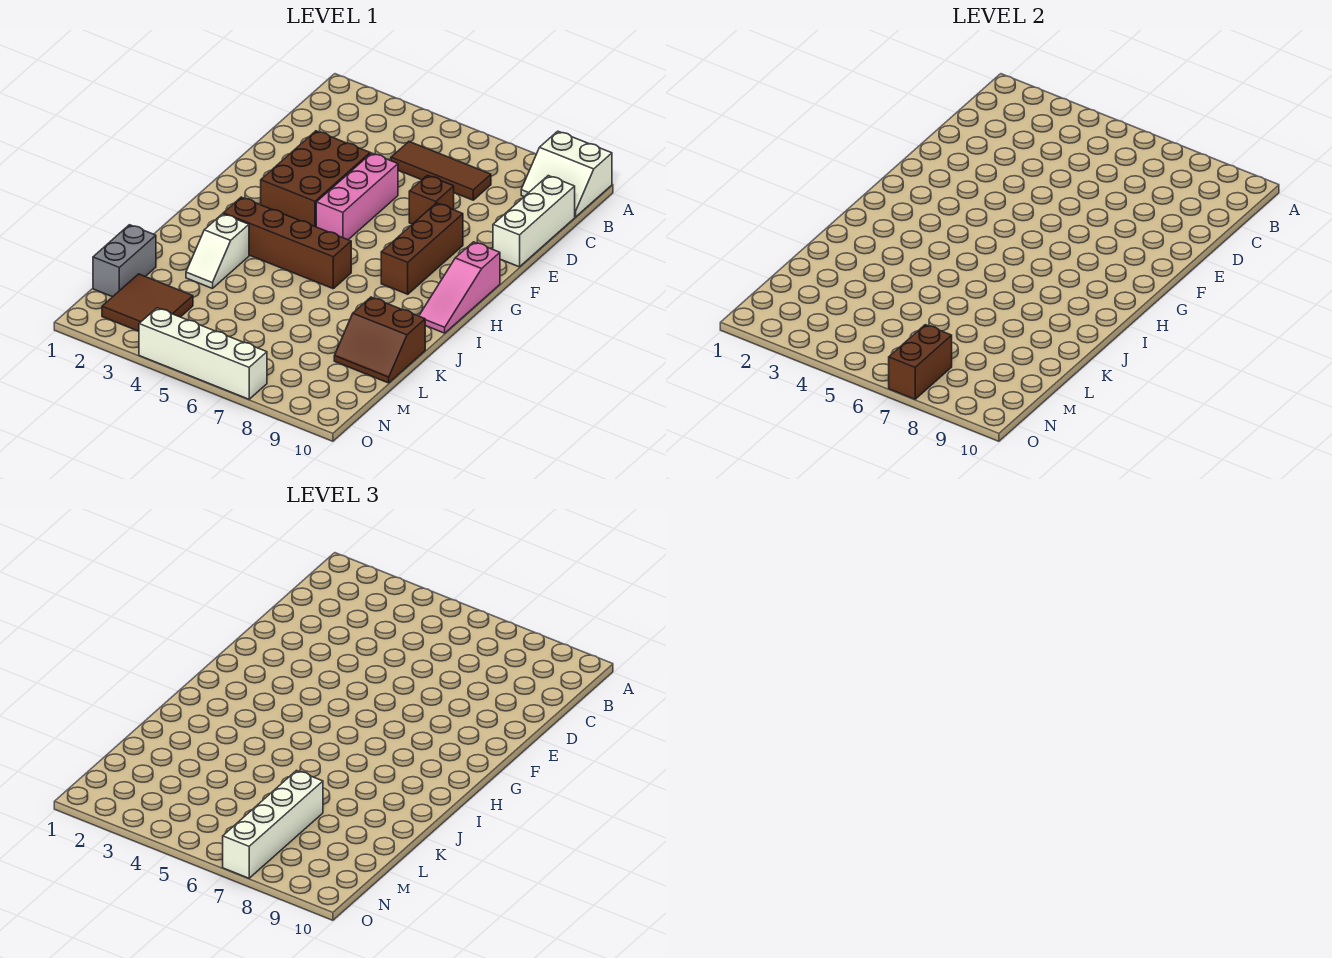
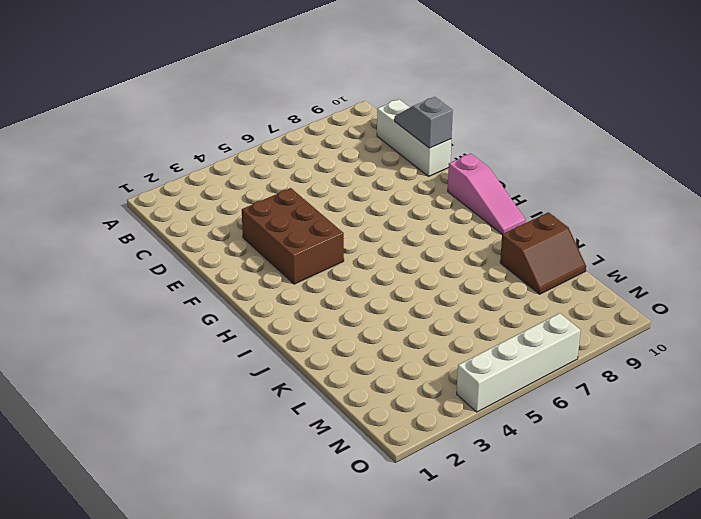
grey slope D10:E10 level 2 top E -> none
none -> white slope A9:B10 level 1 top A
none -> brown tile C5:C7 level 1
none -> pink brick E5:G5 level 1

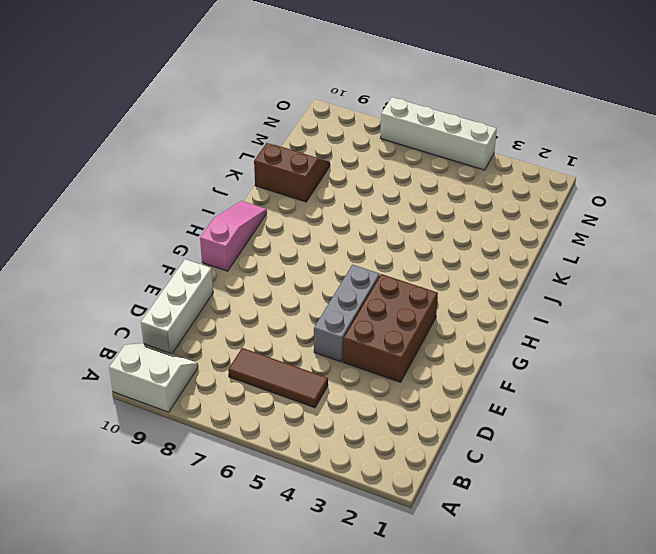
grey brick E5:G5 level 1 -> pink brick E5:G5 level 1
none -> brown brick E7 level 1
none -> brown brick F8:H8 level 1
none -> brown brick I3:I6 level 1

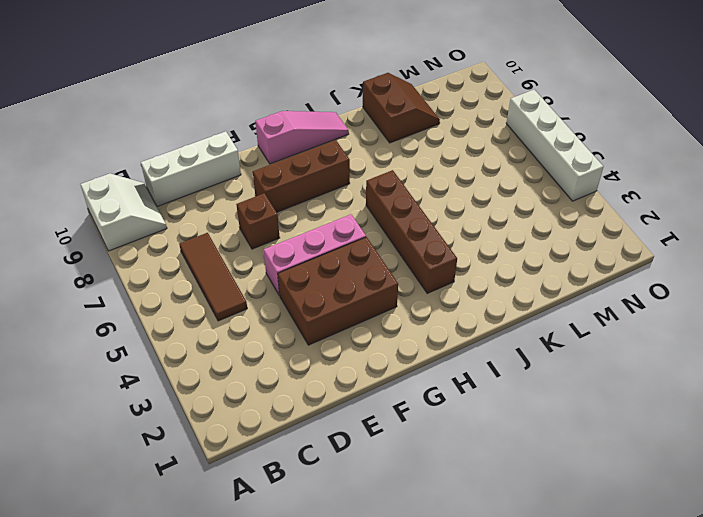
none -> white slope J3:K3 level 1 top J
none -> grey brick L1:M1 level 1
none -> brown tile M2:N3 level 1

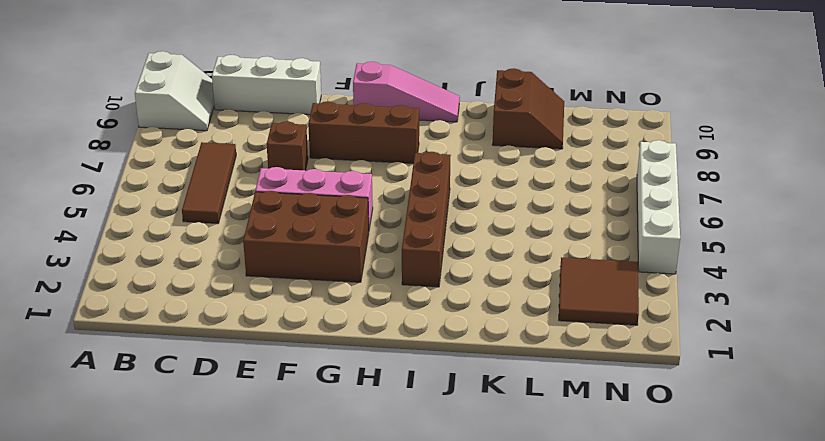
none -> white slope J3:K3 level 1 top J
none -> grey brick L1:M1 level 1
none -> brown brick N7:O7 level 2

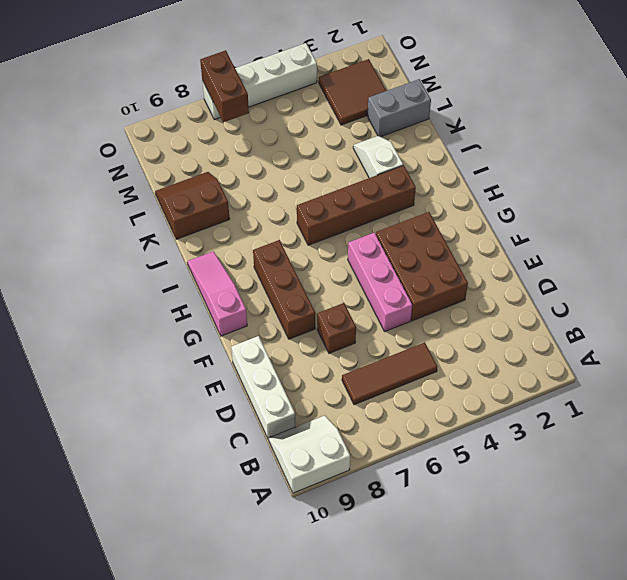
grey brick L1:L2 level 1 -> grey brick L1:M1 level 1
none -> white brick L7:O7 level 3

